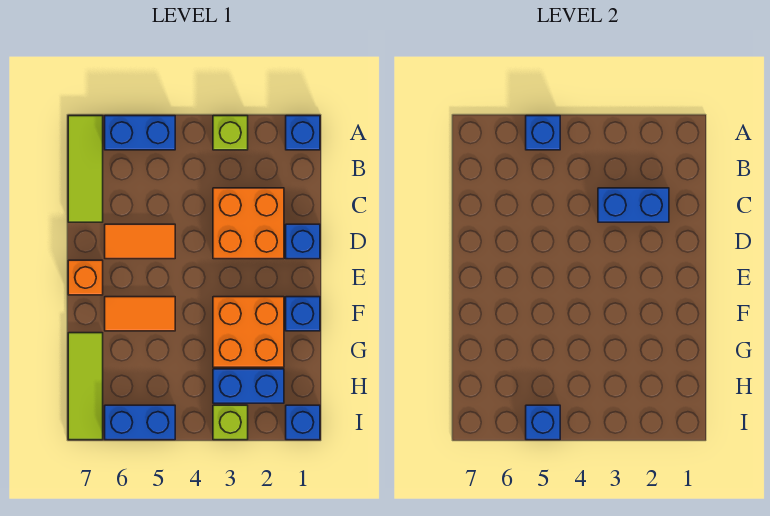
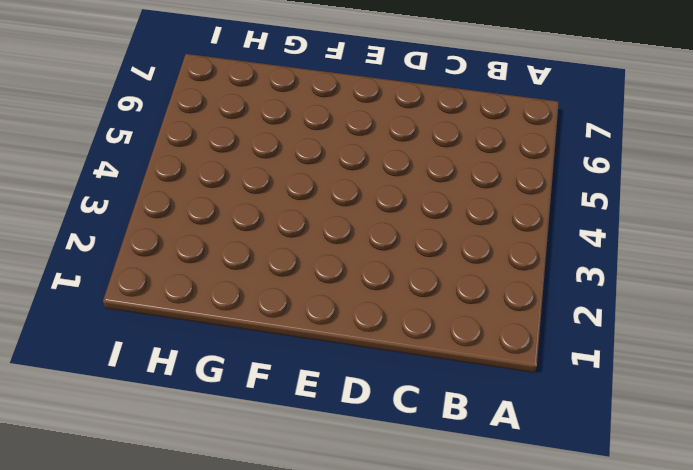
none -> blue brick A1 level 1
none -> lime brick A3 level 1
none -> blue brick A5:A6 level 1

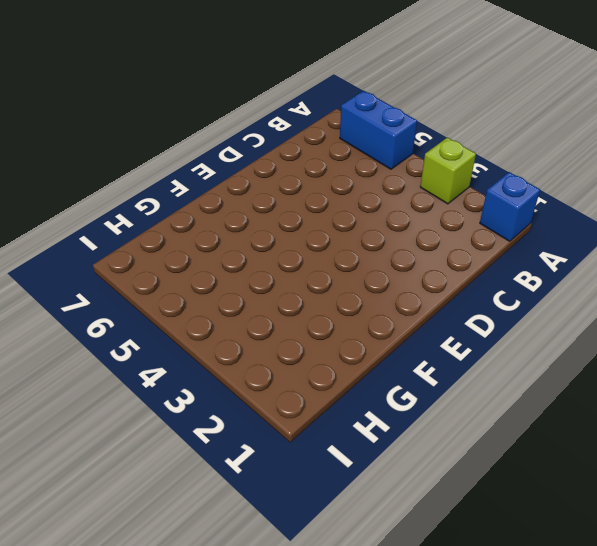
none -> lime tile A7:C7 level 1
none -> orange brick C2:D3 level 1
none -> blue brick D1 level 1

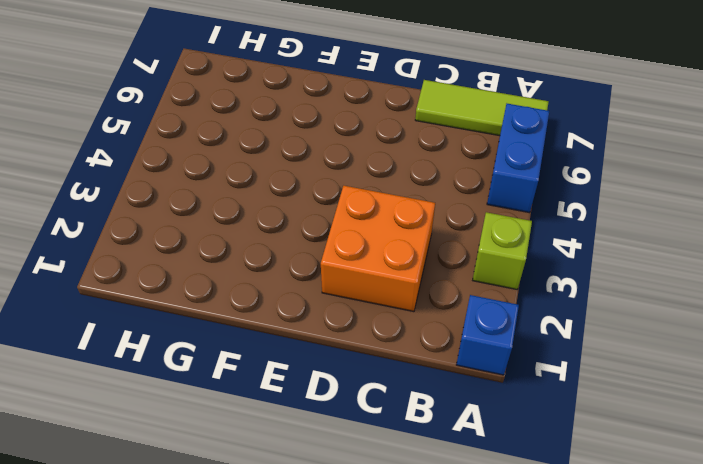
none -> blue brick D1 level 1
none -> orange tile D5:D6 level 1
none -> orange brick E7 level 1

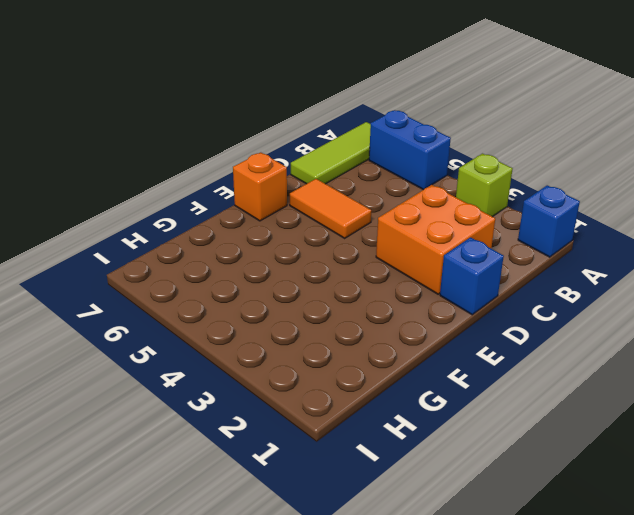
none -> blue brick F1 level 1
none -> orange brick F2:G3 level 1
none -> orange tile F5:F6 level 1

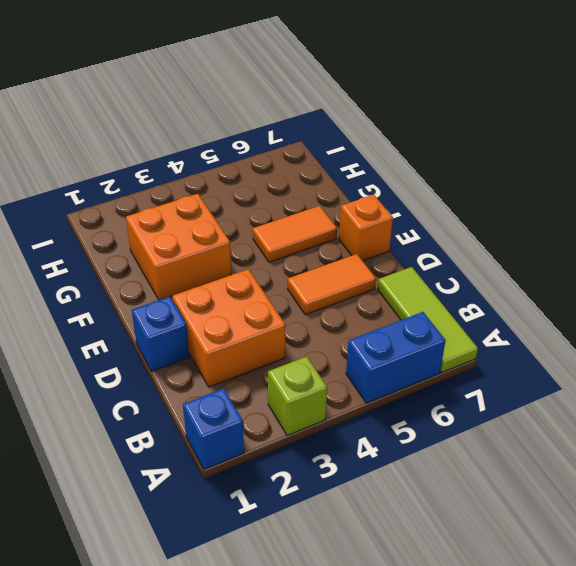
none -> blue brick F1 level 1
none -> lime tile G7:I7 level 1
none -> blue brick H2:H3 level 1

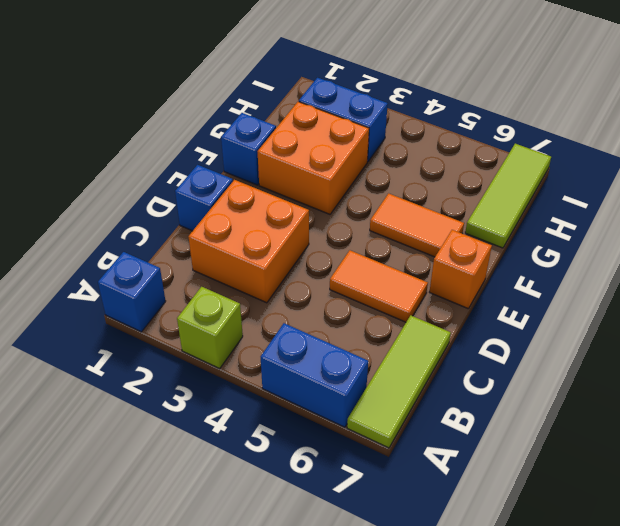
none -> blue brick I1 level 1
none -> lime brick I3 level 1
none -> blue brick I5:I6 level 1

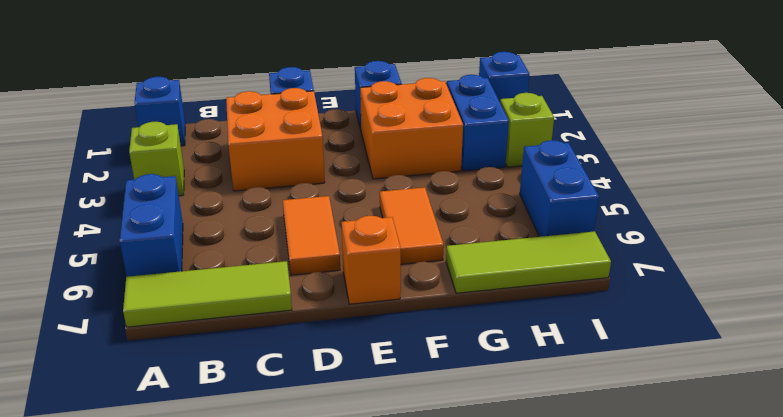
none -> blue brick A5 level 2
none -> blue brick C2:C3 level 2
none -> blue brick I5 level 2

